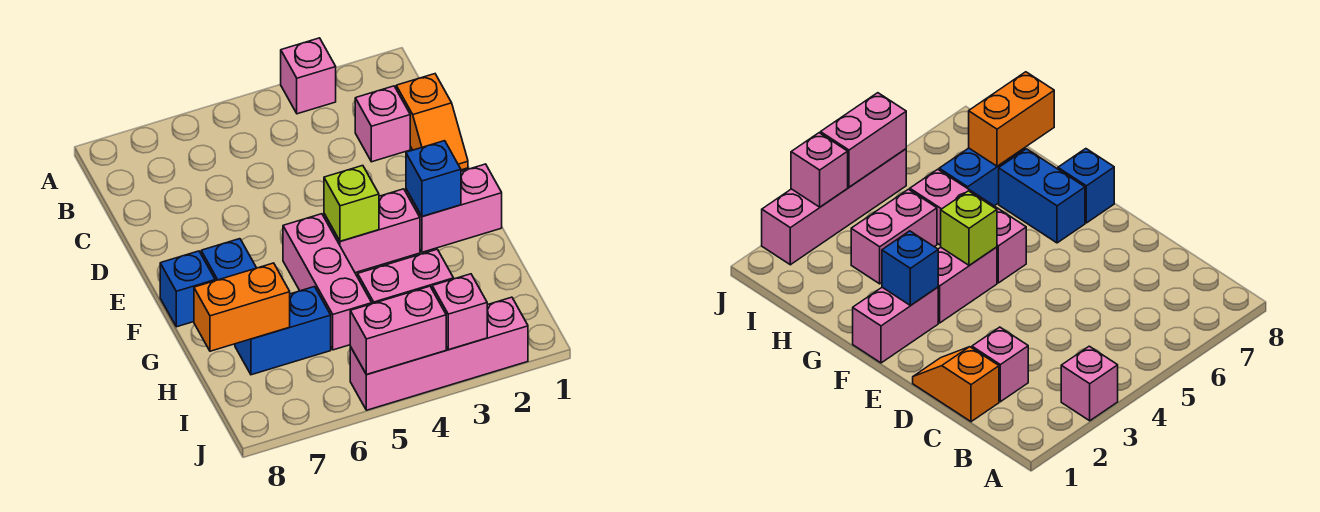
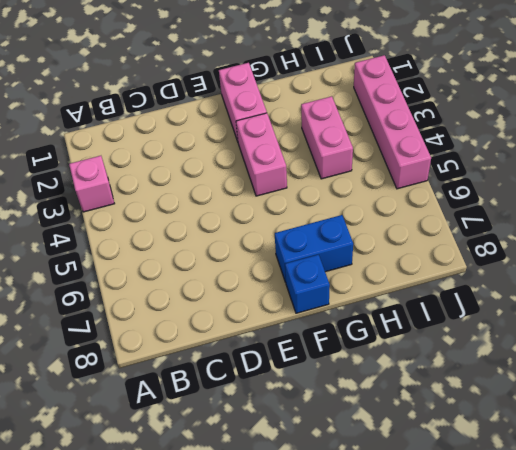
none -> orange slope C1:D1 level 1 top C
none -> pink brick C2 level 1
none -> pink brick F5:H5 level 1

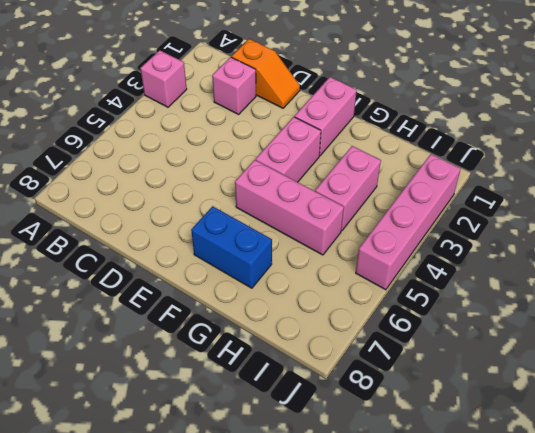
none -> blue brick F8 level 1
none -> blue brick H6:H7 level 1
none -> blue brick F2 level 2

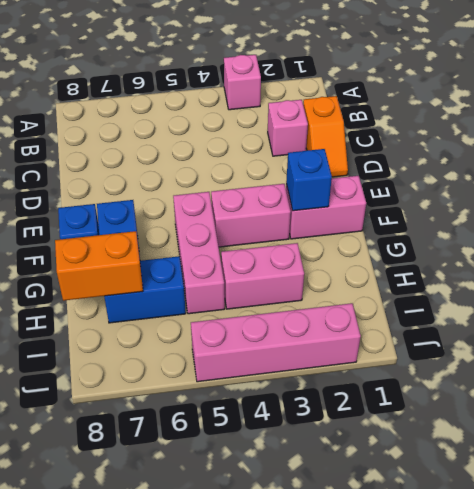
none -> lime brick F4 level 2
none -> pink brick J3 level 2
none -> pink brick J4:J5 level 2

